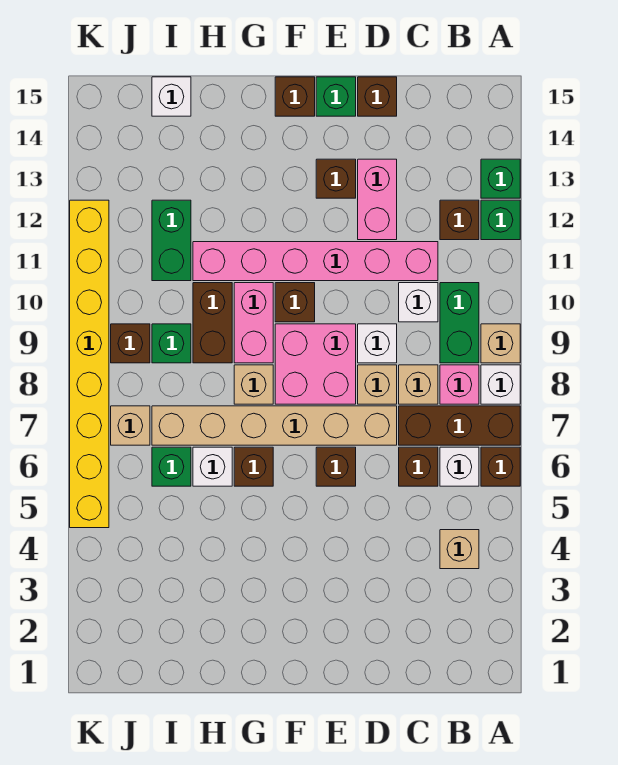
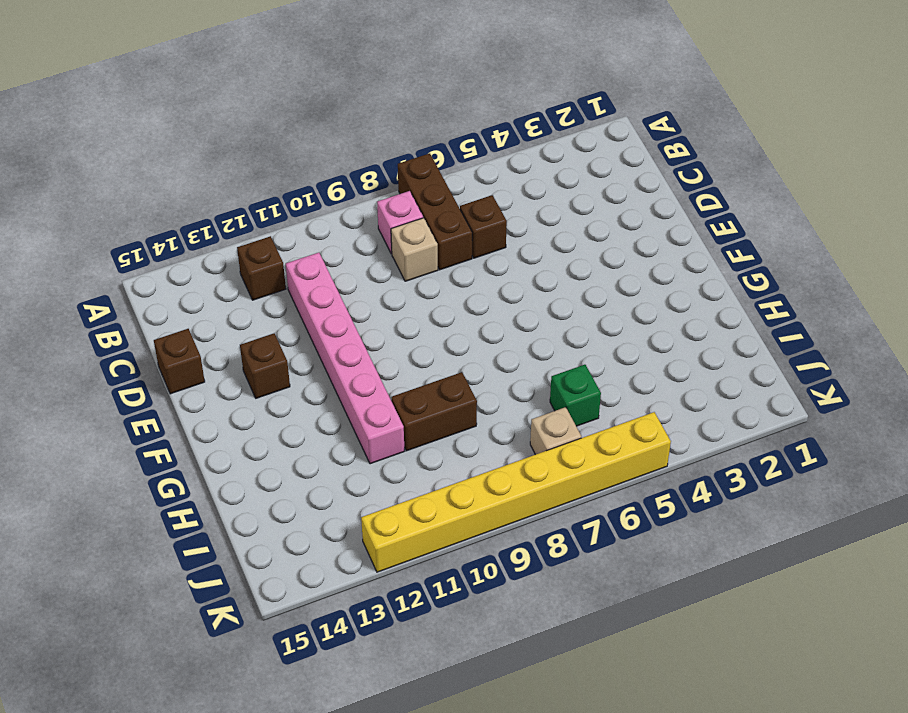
none -> brown brick A6 level 1
none -> white brick A8 level 1
none -> tan brick A9 level 1
none -> green brick A12 level 1

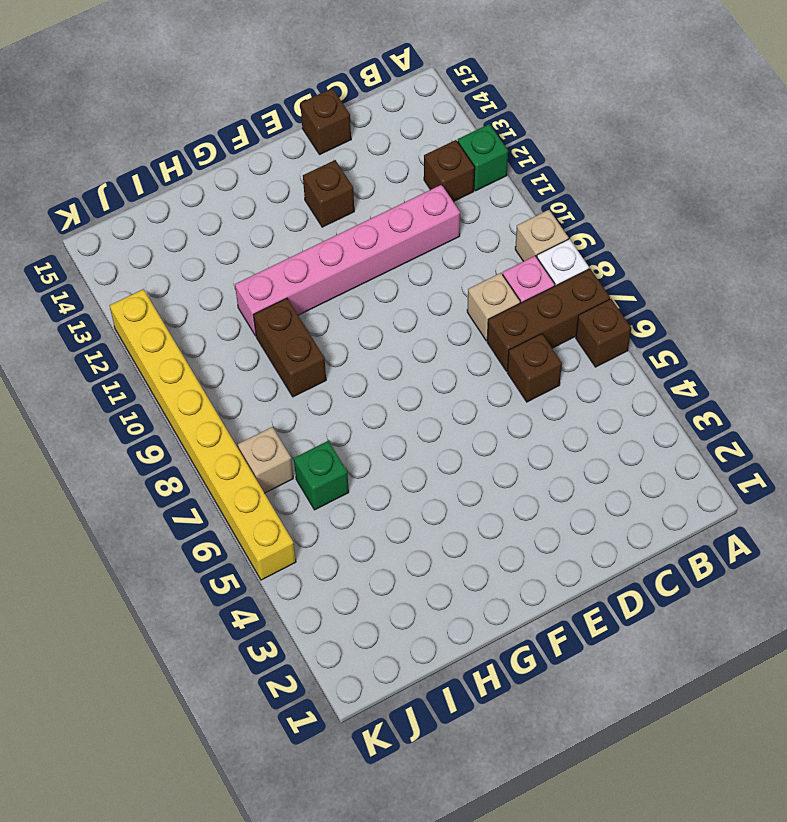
none -> green brick A13 level 1
none -> tan brick B4 level 1
none -> white brick B6 level 1
none -> green brick B9:B10 level 1

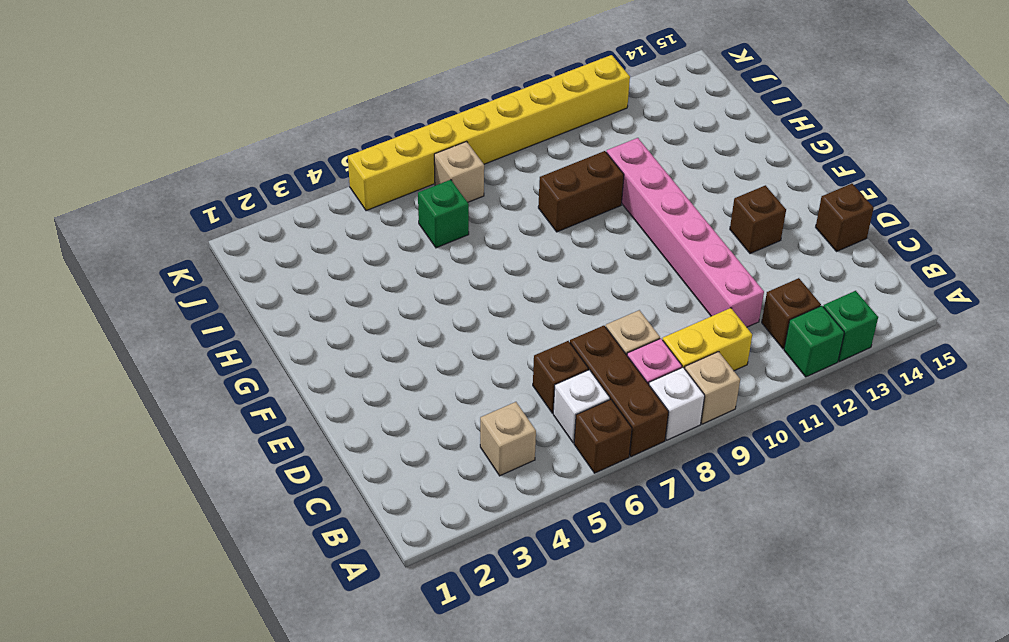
yellow brick B9:B10 level 1 -> green brick B9:B10 level 1
none -> white brick C10 level 1
none -> tan brick D7:I7 level 1
none -> tan brick D8 level 1
none -> white brick D9 level 1

